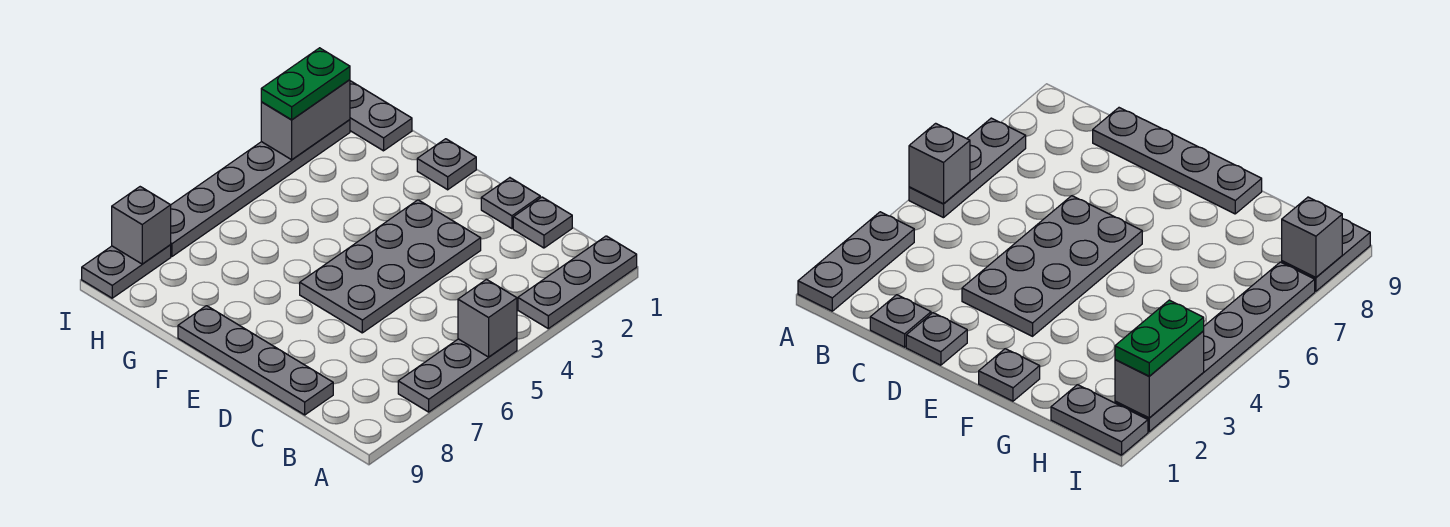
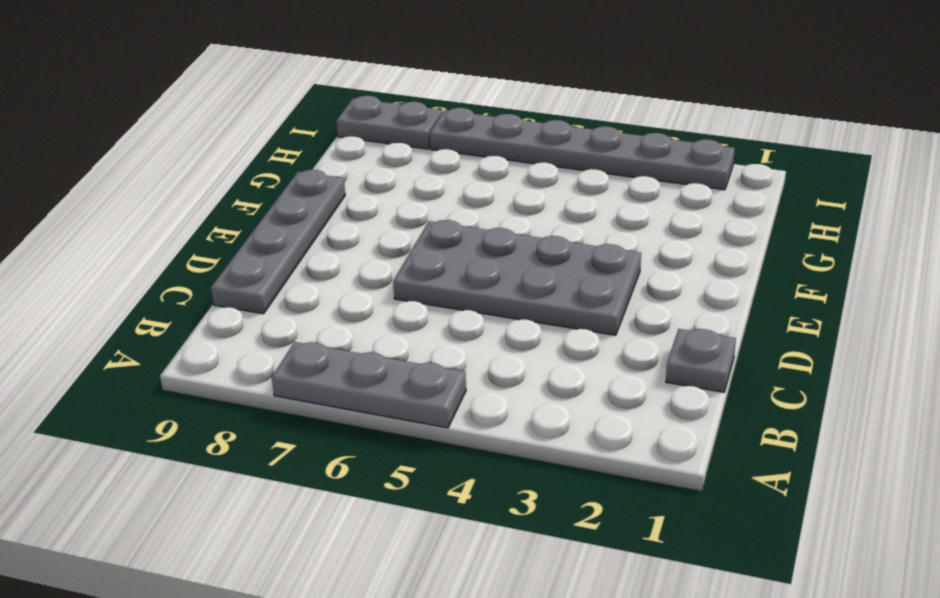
none -> grey plate A1:A3 level 1
none -> grey plate D1 level 1
none -> grey plate F1 level 1

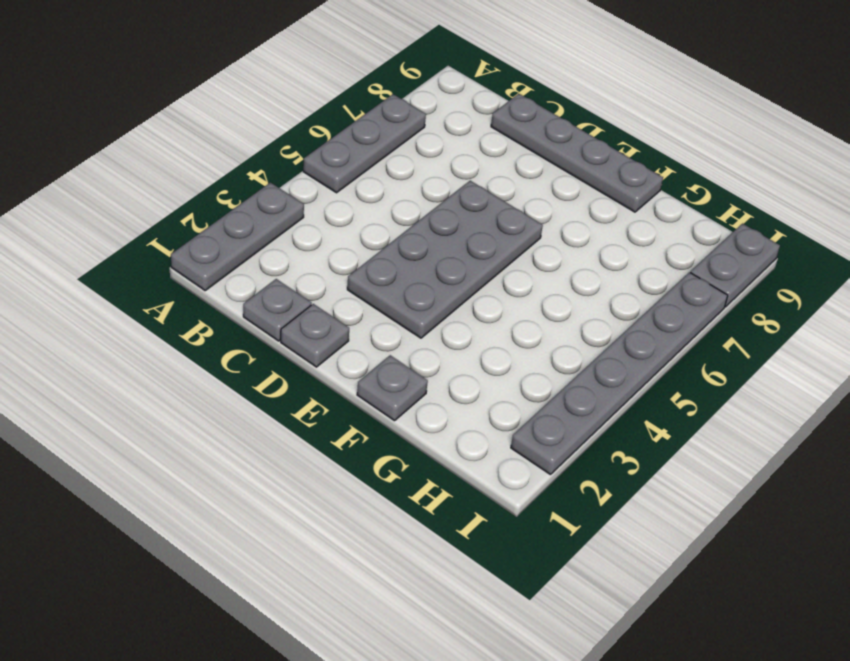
none -> grey plate H1:I1 level 1
none -> grey brick A5 level 2
none -> grey brick I2:I3 level 2

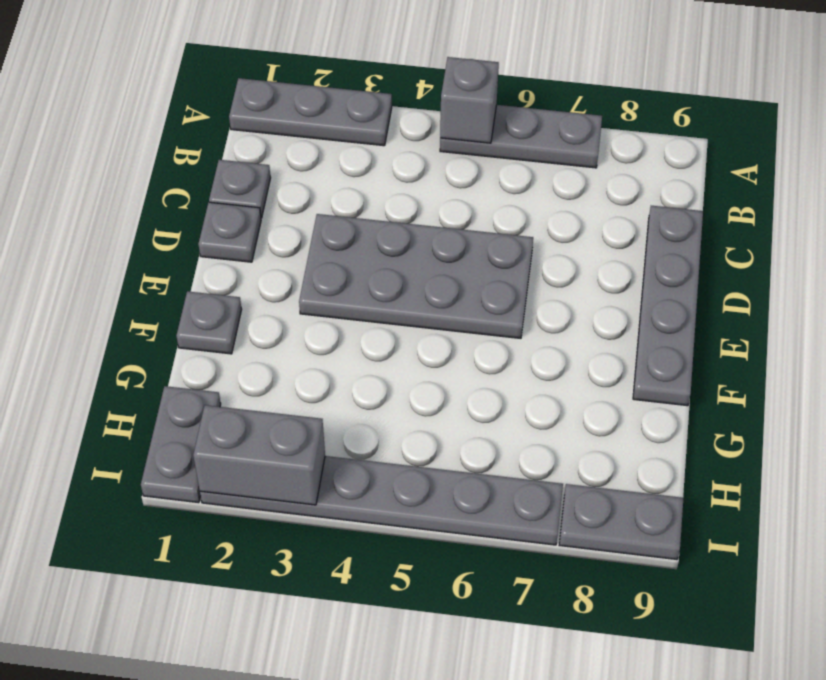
none -> grey brick I8 level 2
none -> green plate I2:I3 level 3

